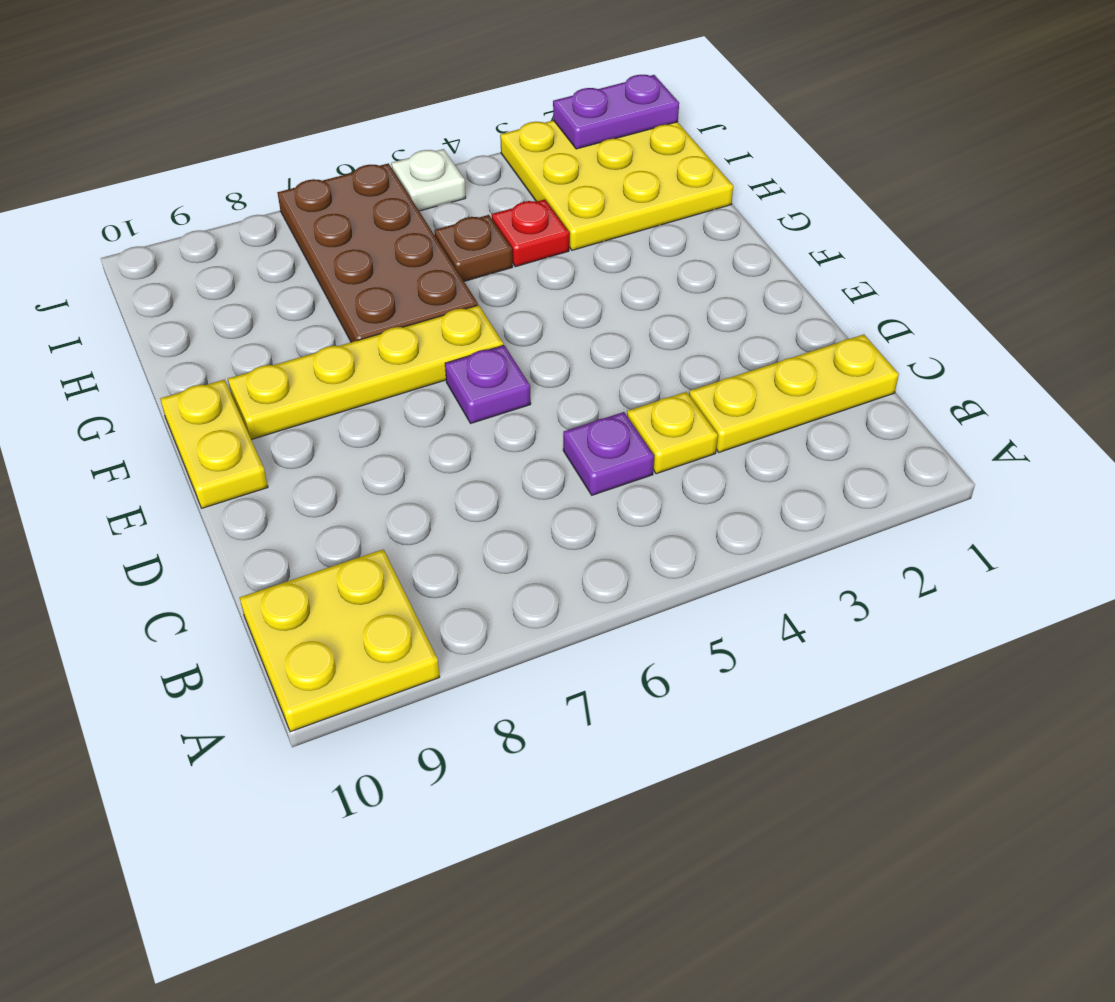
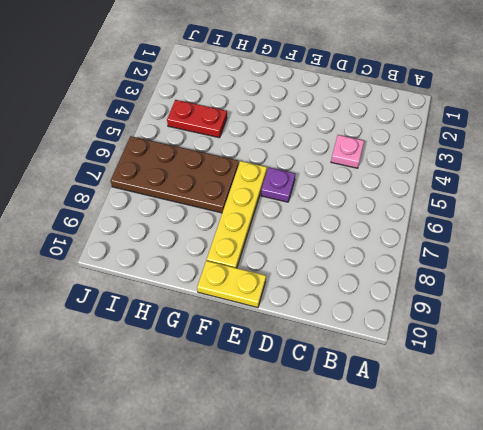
pink plate C4 level 1 -> yellow plate C4 level 1
red plate H4:I4 level 1 -> red plate H4 level 1
none -> yellow plate A9:B10 level 1
none -> yellow plate C1:C3 level 1
none -> purple plate C5 level 1

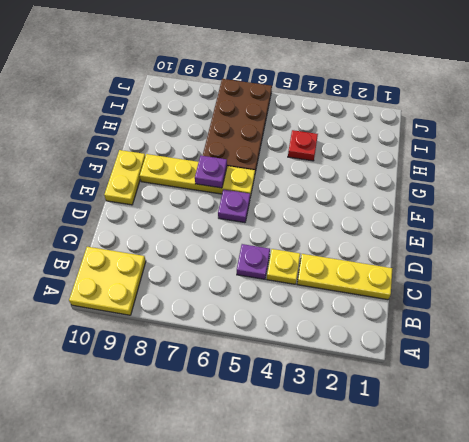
purple plate F7 level 2 -> none
none -> yellow plate H1:J3 level 1
none -> brown plate H5 level 1
none -> white plate J5 level 1

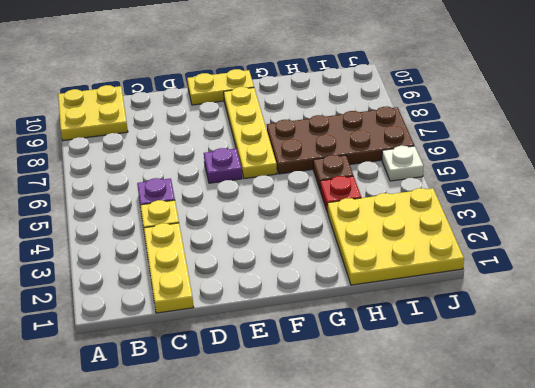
none -> purple plate J1:J2 level 2

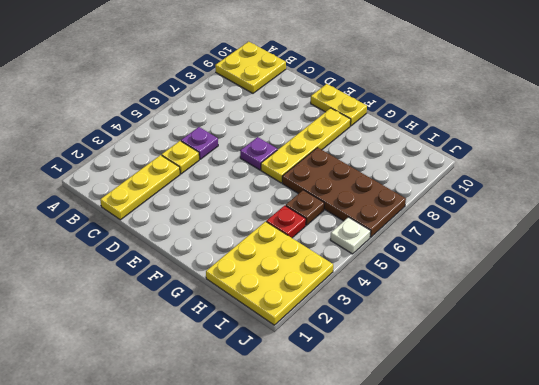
none -> purple plate J1:J2 level 2

